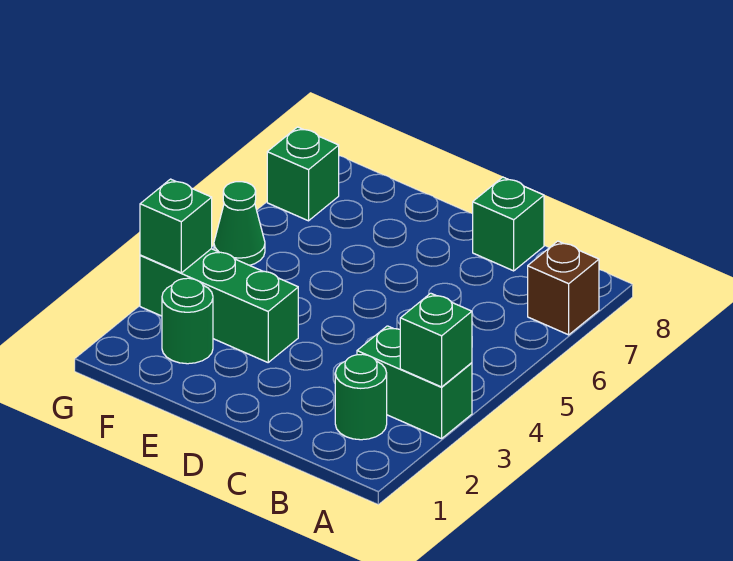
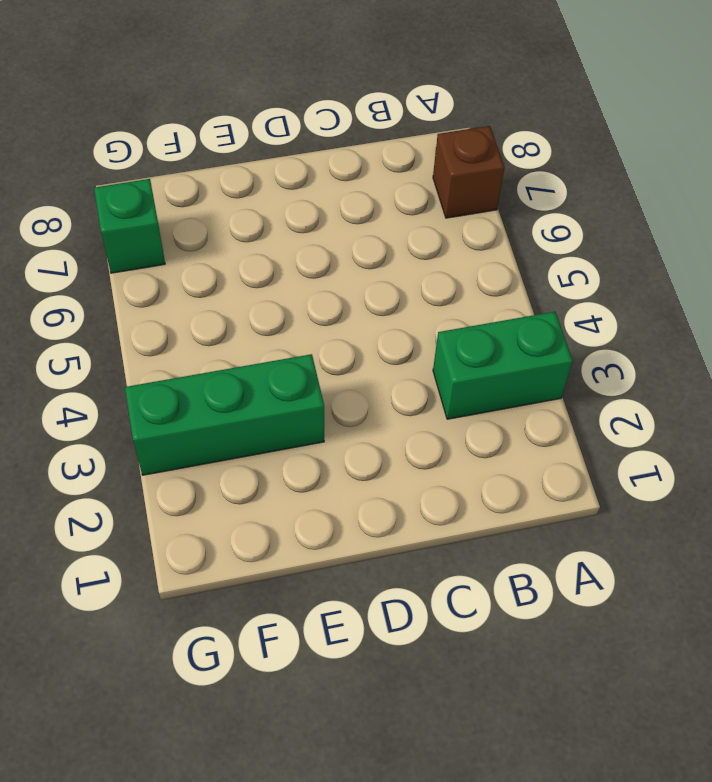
none -> green round brick B2 level 1
none -> green brick C8 level 1

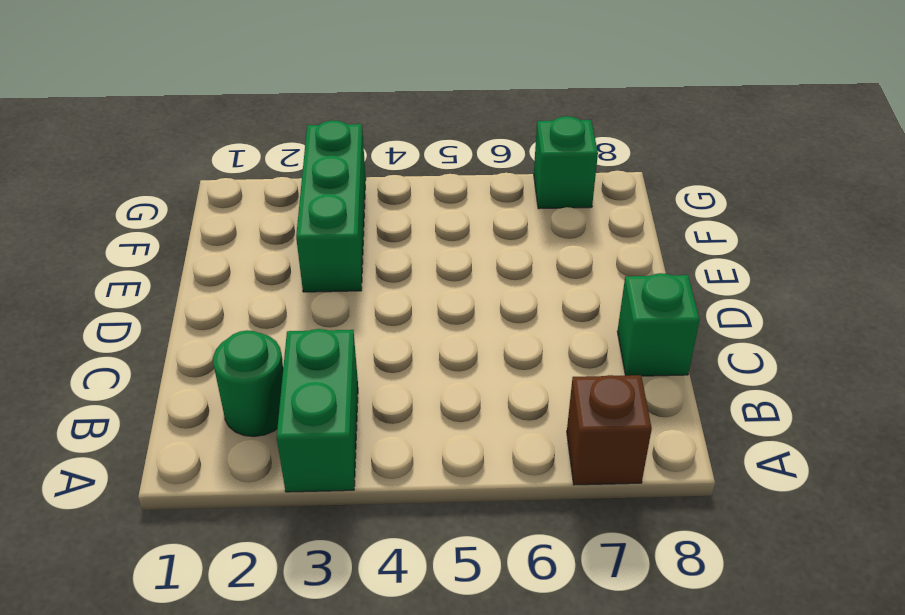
none -> green round brick F2 level 1
none -> green cone G5 level 1

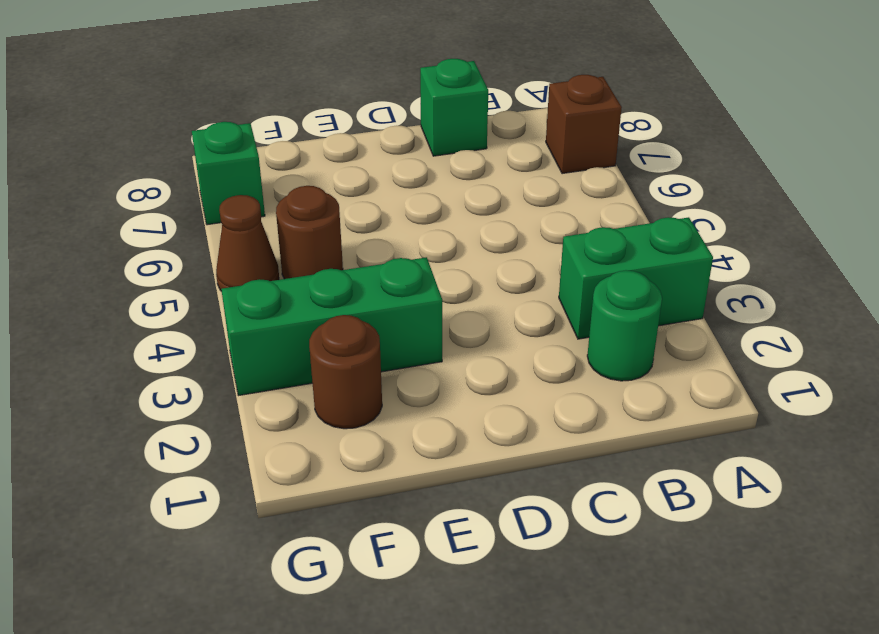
brown round brick F2 level 1 -> green round brick F2 level 1
brown round brick F5 level 1 -> none
brown cone G5 level 1 -> green cone G5 level 1
none -> green brick A3 level 2
none -> green brick G3 level 2

